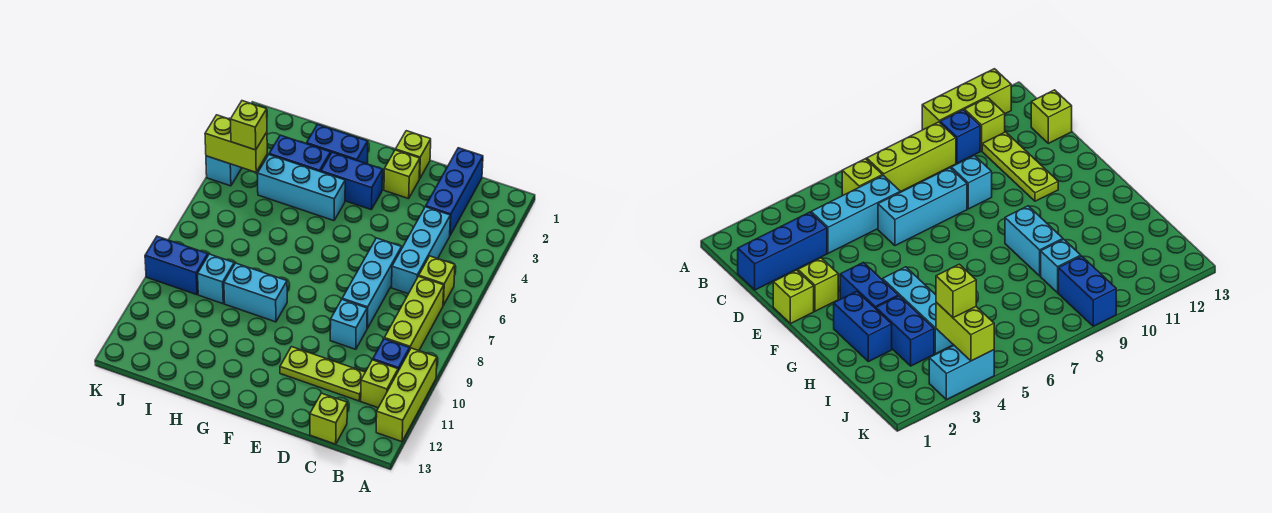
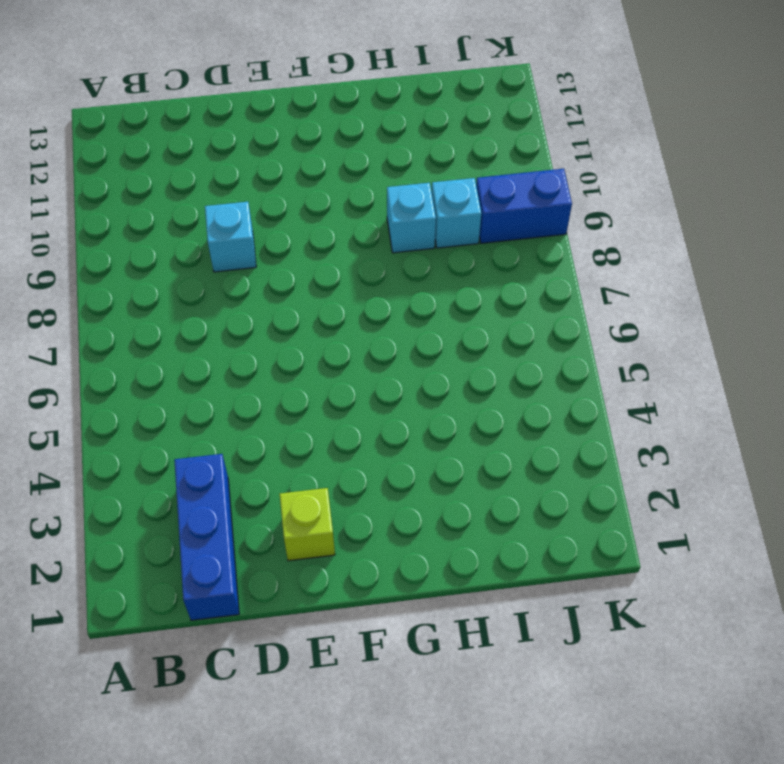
cyan brick H9 level 1 -> cyan brick G9:H9 level 1
none -> lime brick A10:A12 level 1
none -> lime brick B6 level 1
none -> lime brick B7:B9 level 1

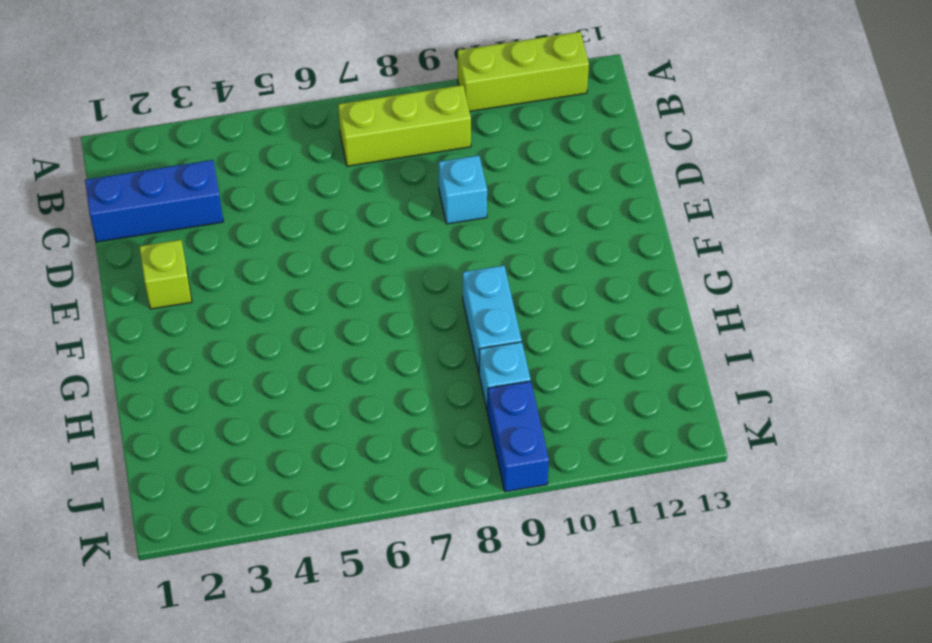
none -> lime brick B6 level 1
none -> blue brick B10 level 1
none -> lime brick B11 level 1

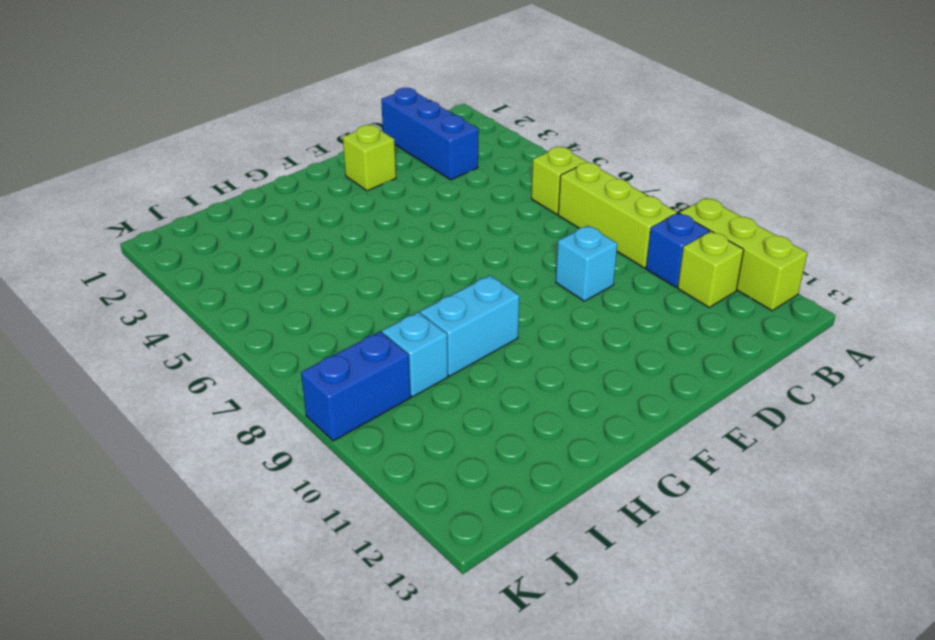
none -> cyan brick C4:C6 level 1
none -> lime plate C11:E11 level 1
none -> lime brick C13 level 1

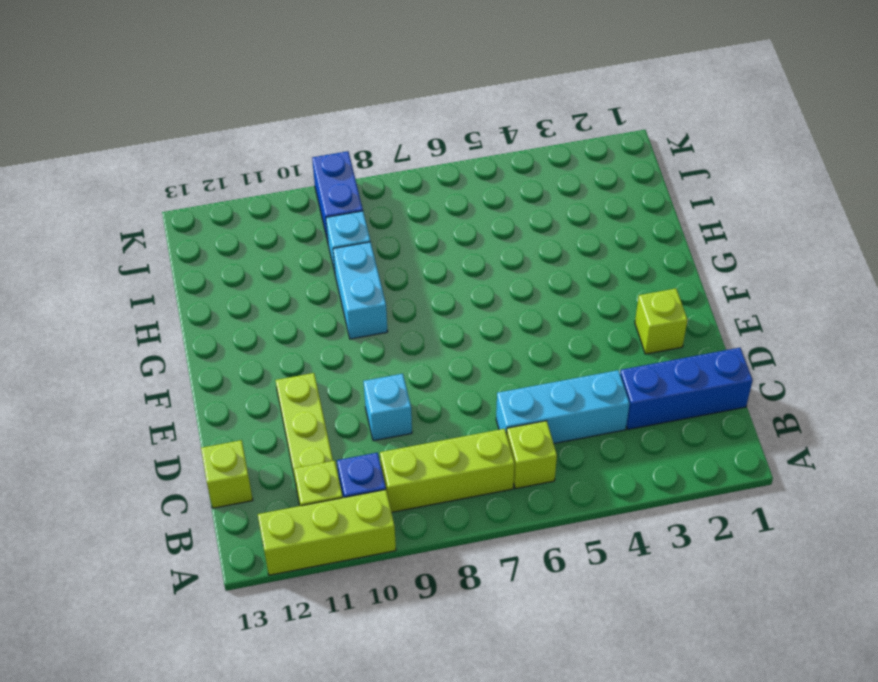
none -> cyan brick D6:D8 level 1
none -> lime brick E1 level 1
none -> blue brick F3:G3 level 1

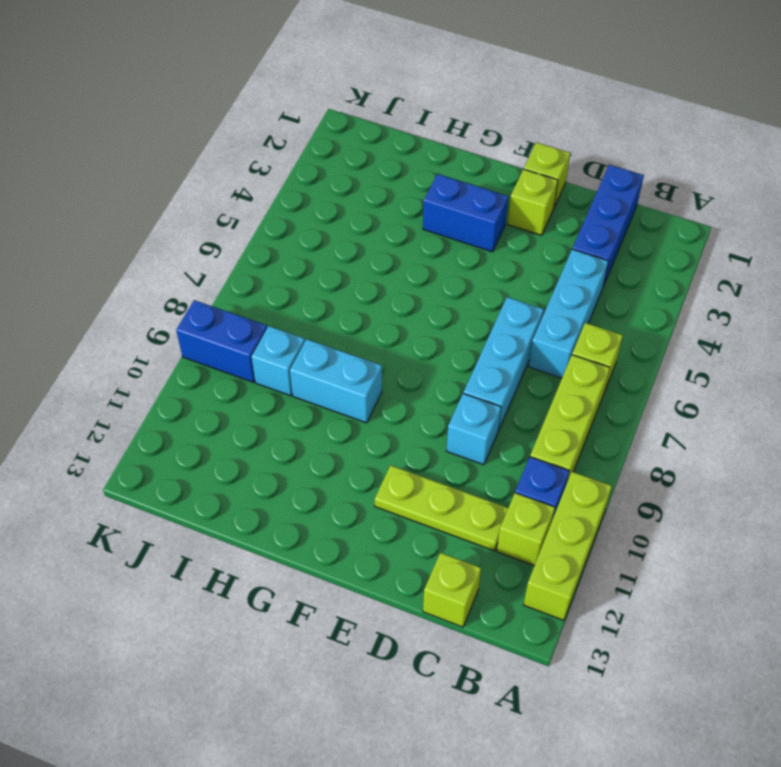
none -> blue brick G2:H2 level 1
none -> cyan brick G4:I4 level 1
none -> blue brick H3:I3 level 1

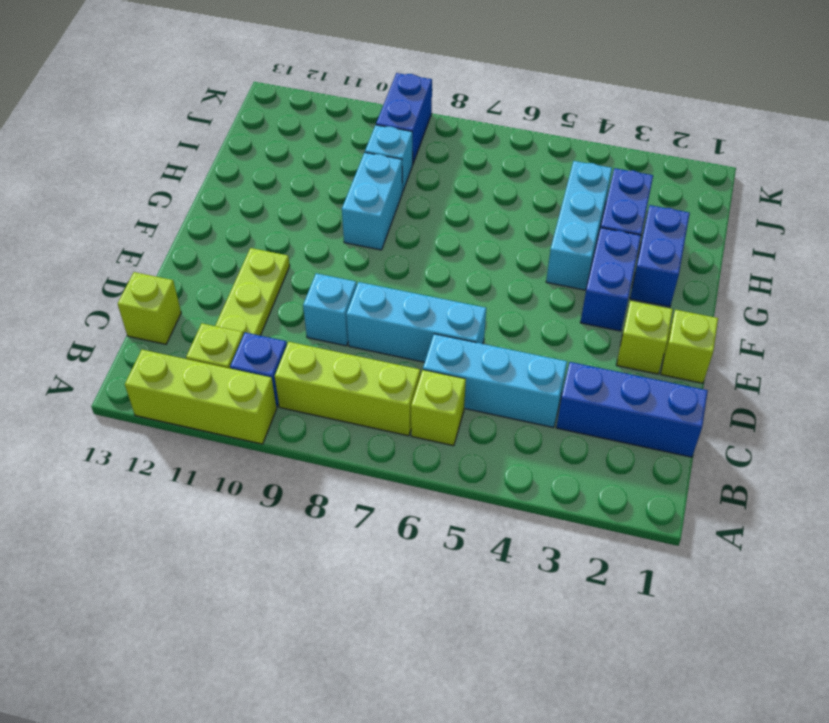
none -> cyan brick K3:K4 level 1
none -> lime brick J4:K4 level 2
none -> lime brick J4 level 3

